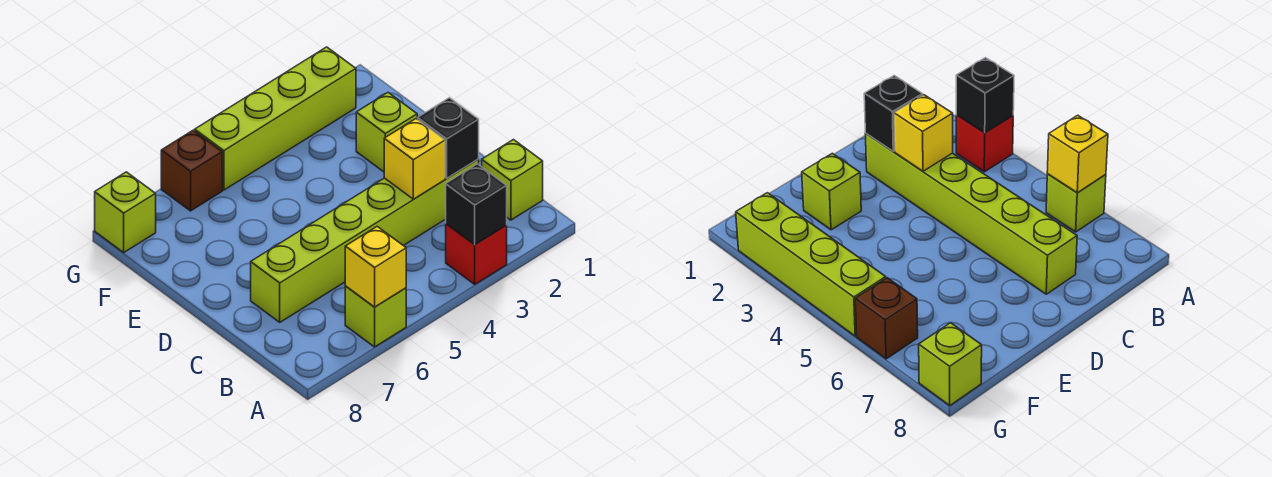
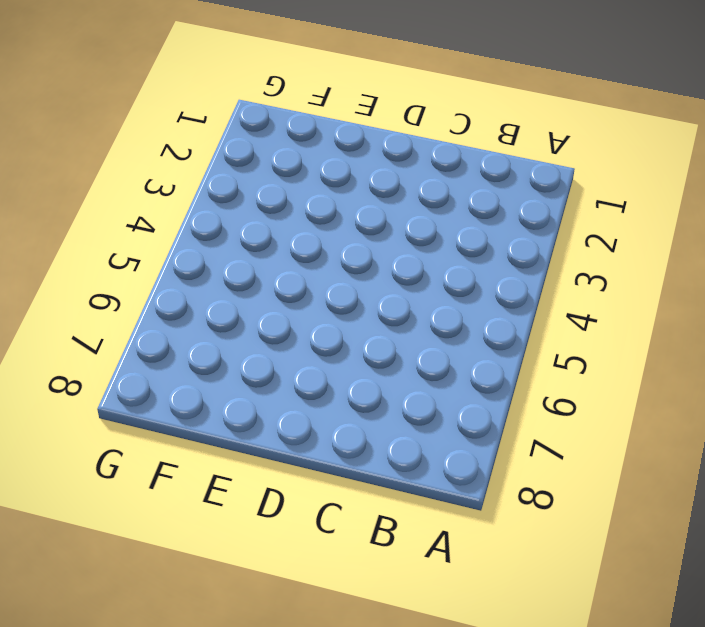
none -> red brick A3 level 1
none -> lime brick A6 level 1
none -> lime brick B1 level 1

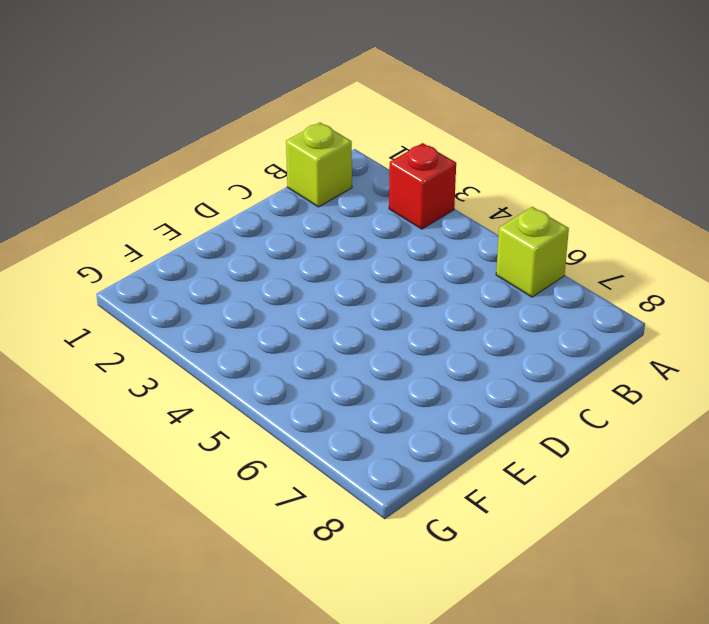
none -> lime brick C2:C7 level 1
none -> lime brick E2 level 1
none -> lime brick G2:G5 level 1

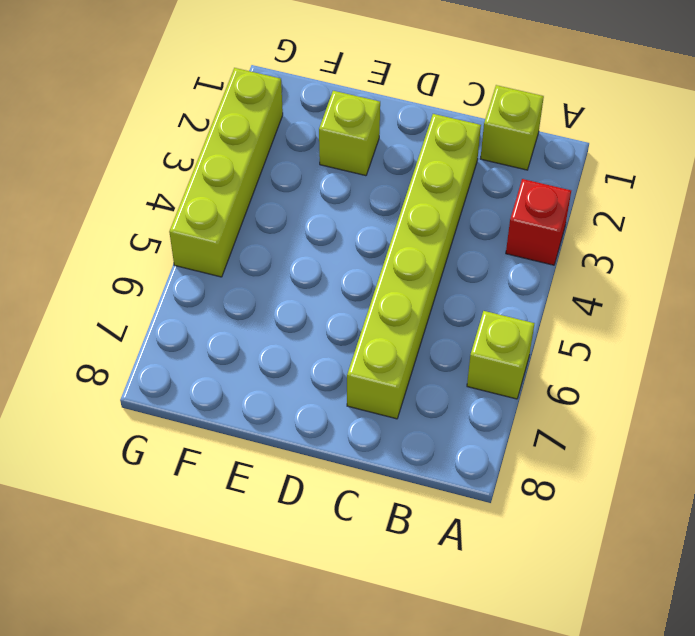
none -> brown brick G6 level 1
none -> lime brick G8 level 1
none -> black brick A3 level 2

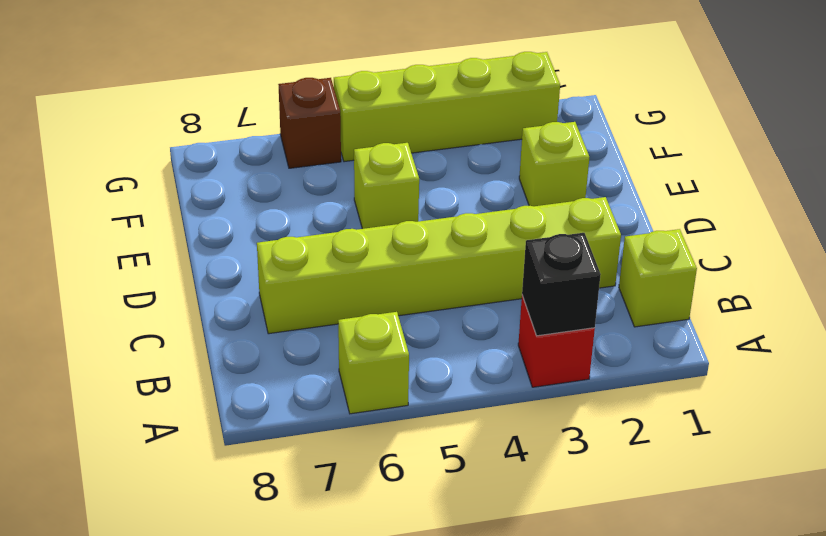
lime brick E5 level 1 -> lime brick G8 level 1
none -> yellow brick A6 level 2
none -> black brick C2 level 2
none -> yellow brick C3 level 2

